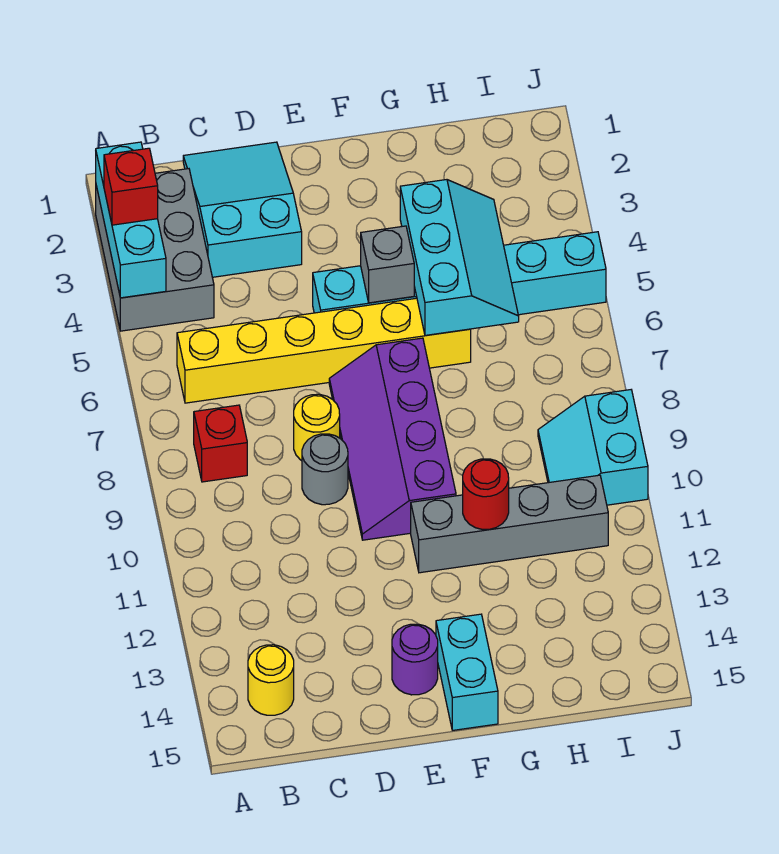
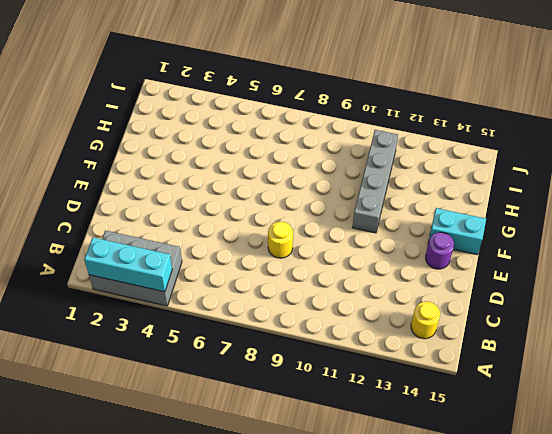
none -> yellow brick B6:G6 level 1
none -> red brick B8 level 1
none -> cyan slope C1:D3 level 1 top 3

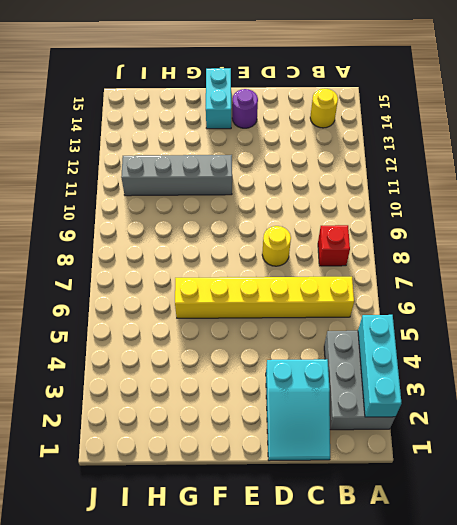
none -> grey round brick D9 level 1
none -> cyan brick E5:J5 level 1
none -> purple slope E7:F10 level 1 top F

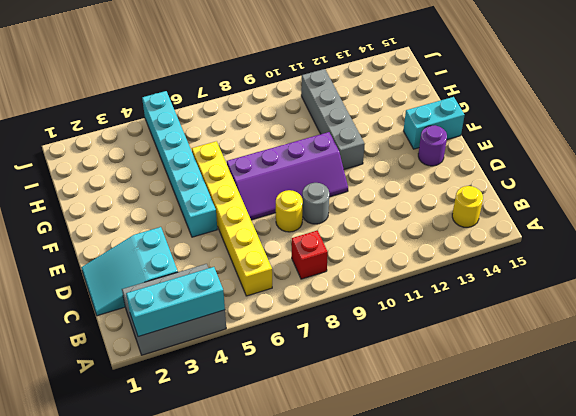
none -> cyan slope I9:J10 level 1 top J
none -> grey brick F5 level 2
none -> cyan slope G4:H6 level 2 top G

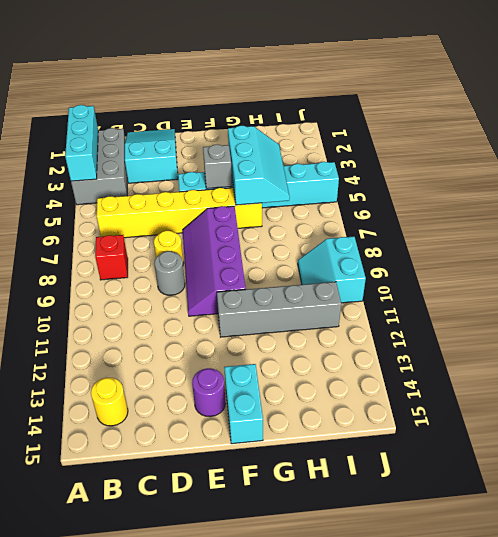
none -> red round brick G11 level 2
none -> red brick A3 level 3

